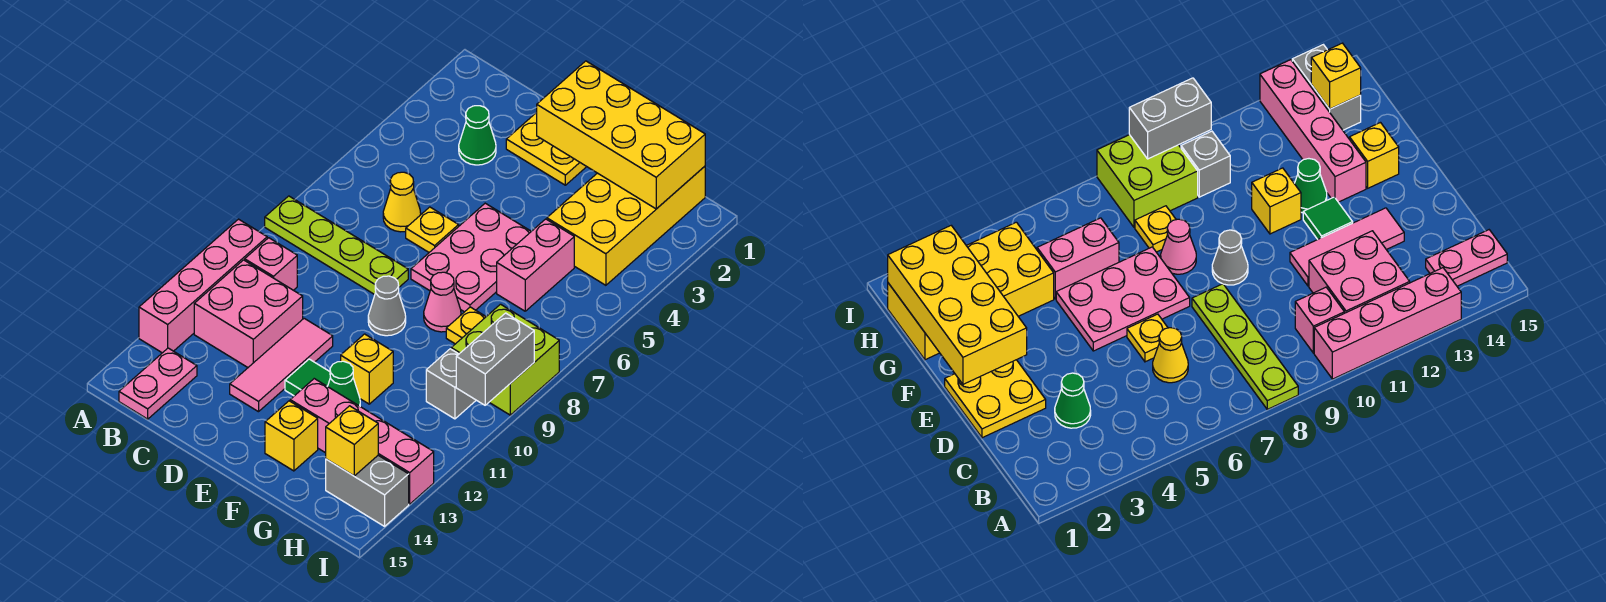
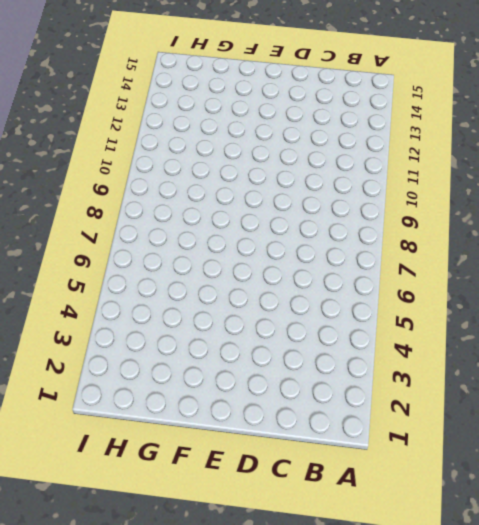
none -> lime plate A8:D8 level 1
none -> pink brick A10:A13 level 1
none -> pink brick B10 level 1

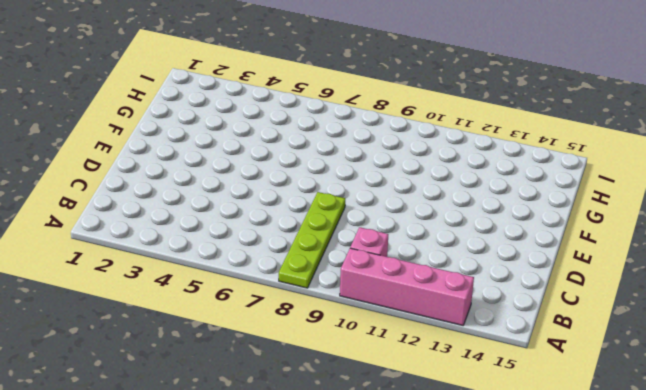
none -> pink brick B11:C12 level 1
none -> pink plate B14:B15 level 1
none -> green cone C3 level 1

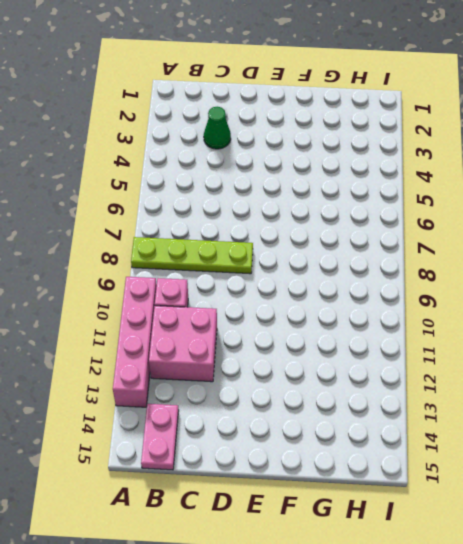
none -> yellow cone C6 level 1
none -> yellow plate D1:E2 level 1
none -> yellow plate D6 level 1

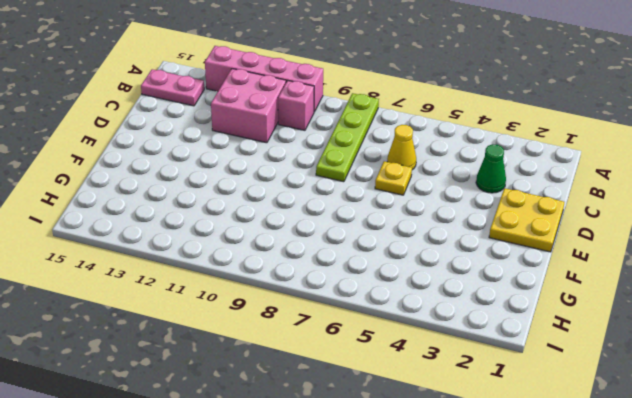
none -> pink tile D11:D13 level 1
none -> pink plate E5:F7 level 1
none -> grey cone E9 level 1

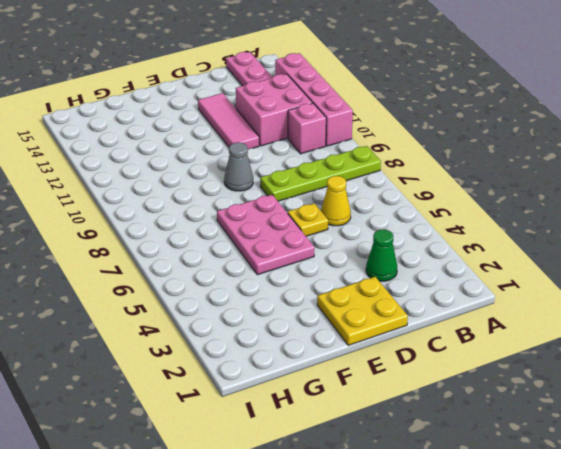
none -> green tile E12 level 1
none -> pink cone F8 level 1
none -> yellow brick F11 level 1

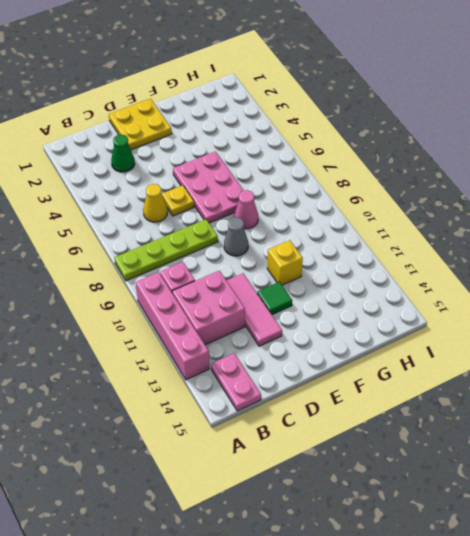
none -> green cone F12 level 1
none -> pink brick F13:I13 level 1
none -> yellow brick F14 level 1

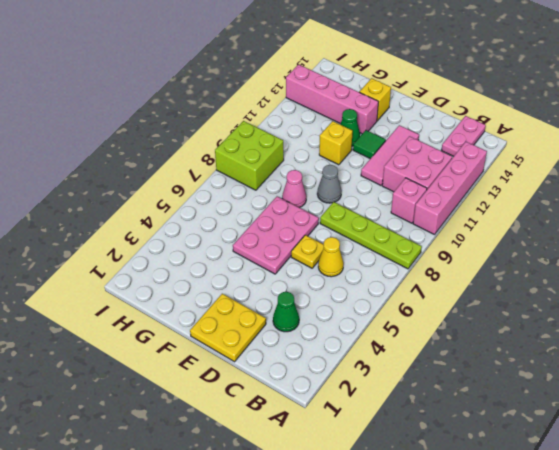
none -> yellow brick G1:H4 level 1
none -> pink brick G5:G6 level 1
none -> yellow plate G8 level 1

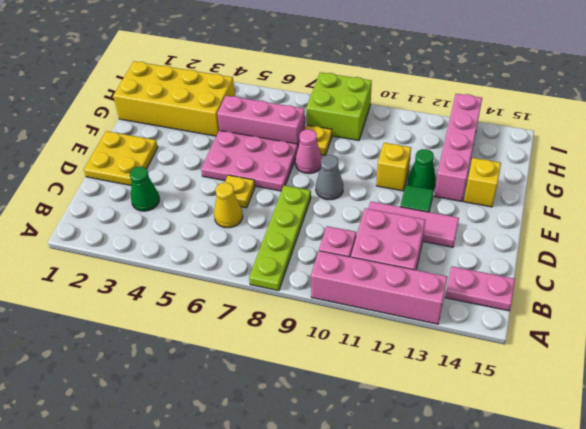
pink brick G5:G7 level 1 -> pink brick G5:G6 level 1
none -> grey brick H10 level 1
none -> grey brick H14:I14 level 1
none -> yellow brick E1:H2 level 2

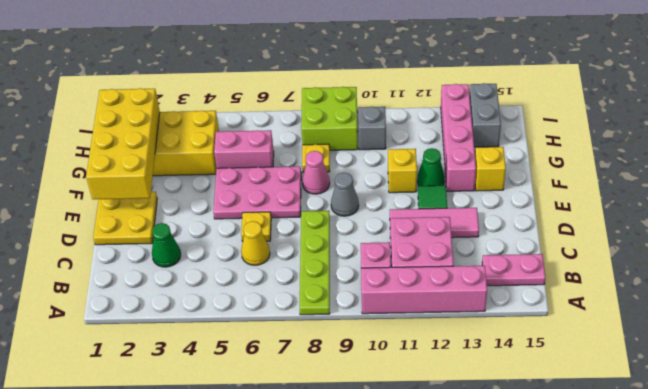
none -> yellow brick H14 level 2
none -> grey brick I9:I10 level 2

